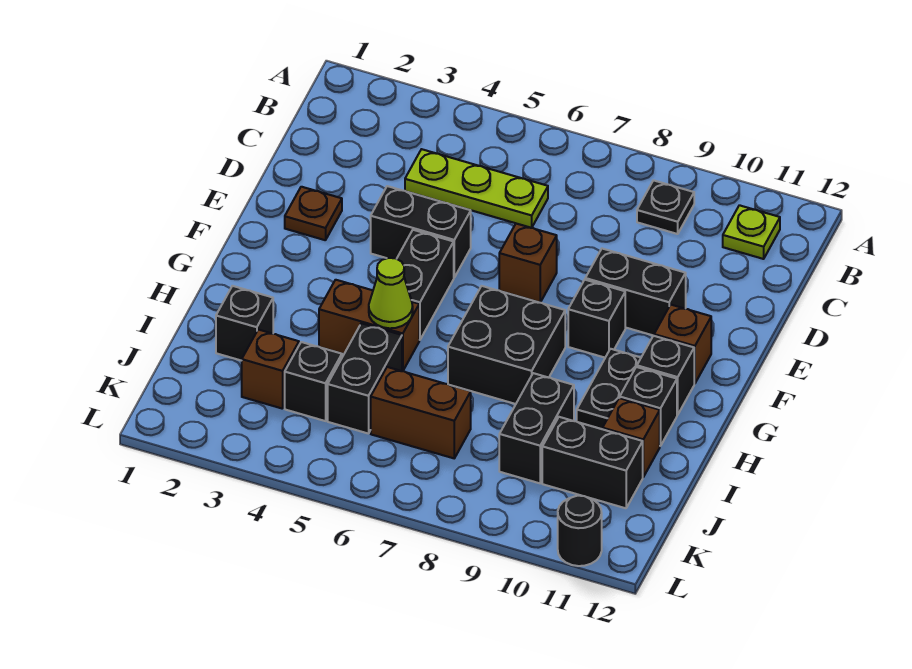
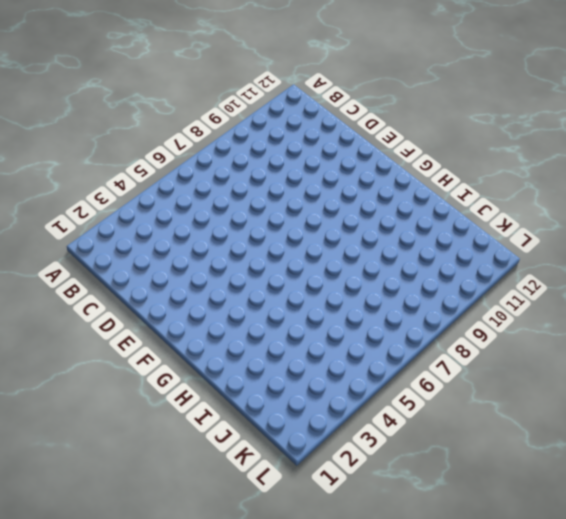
none -> black plate B9 level 1
none -> lime plate B11 level 1
none -> lime plate C4:C6 level 1

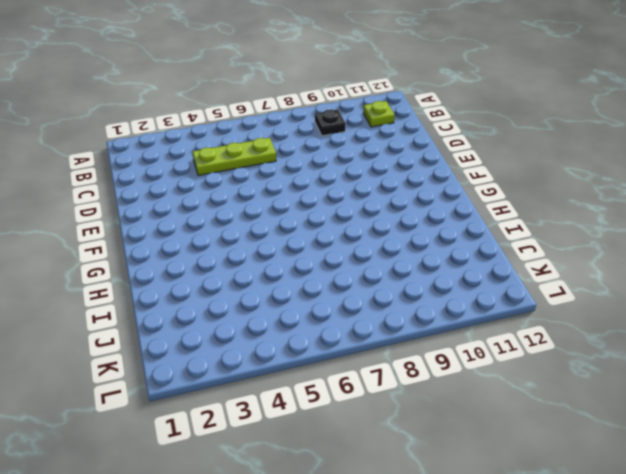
none -> brown plate E2 level 1
none -> black brick E4:E5 level 1
none -> brown brick E7 level 1

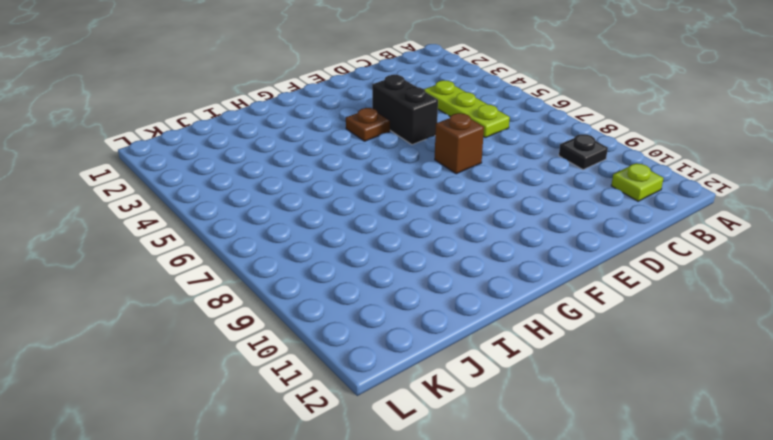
brown plate F4 level 1 -> brown plate E2 level 1
none -> black brick E9:E10 level 1
none -> black brick F5:G5 level 1
none -> black brick F9 level 1

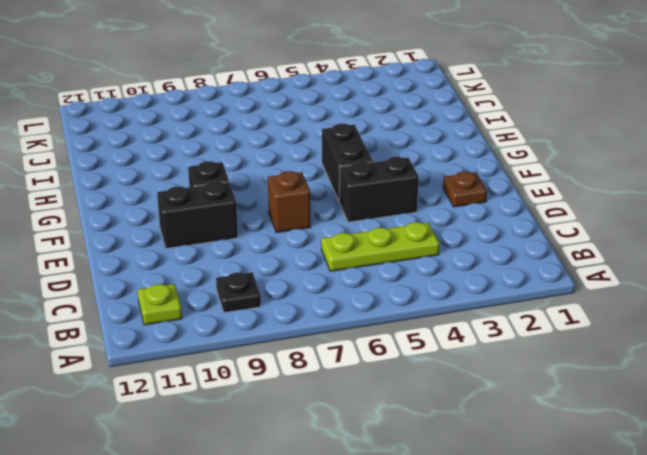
none -> brown brick F11 level 1
none -> black brick G7:H8 level 1
none -> black plate G10:H10 level 1

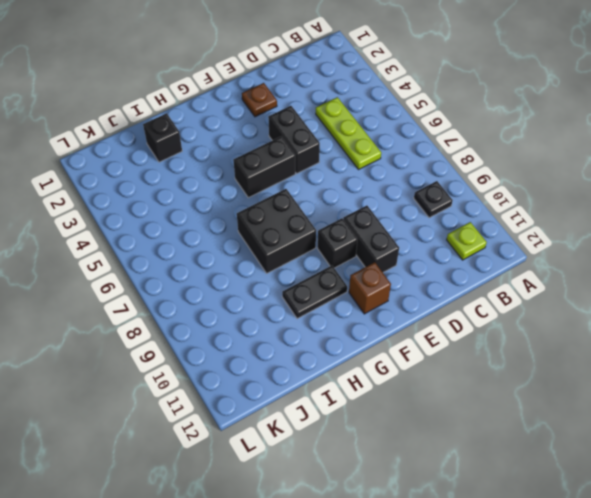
none -> brown brick E7 level 1
none -> black brick G11 level 1
none -> brown brick H4:H5 level 1

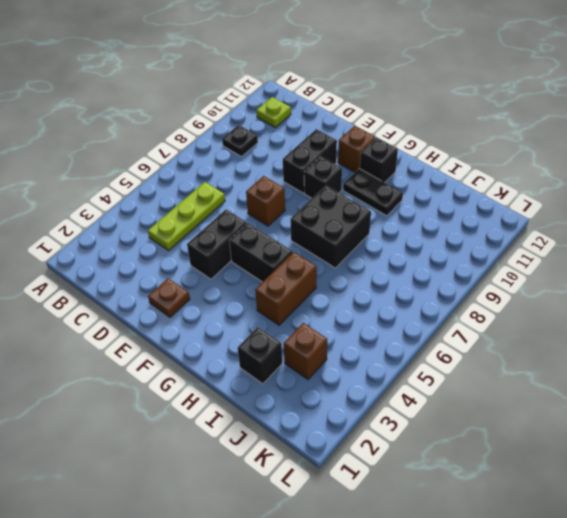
none -> black brick H11 level 1
none -> black brick I5:J5 level 1
none -> black brick I9:J9 level 1

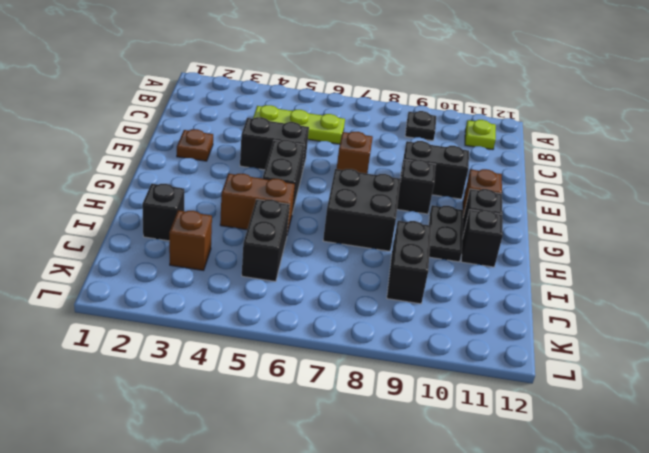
none -> brown brick I11 level 1
none -> black brick J4 level 1
none -> brown brick J6:J7 level 1

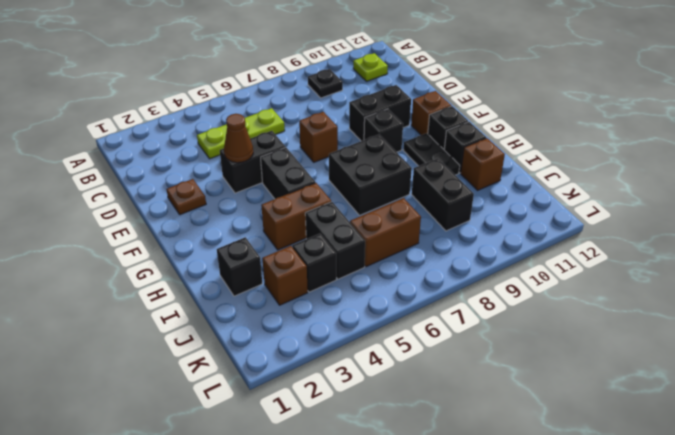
brown cone E4 level 2 -> none
none -> black brick J10:J11 level 1
none -> black round brick L11 level 1
none -> lime cone H5 level 2

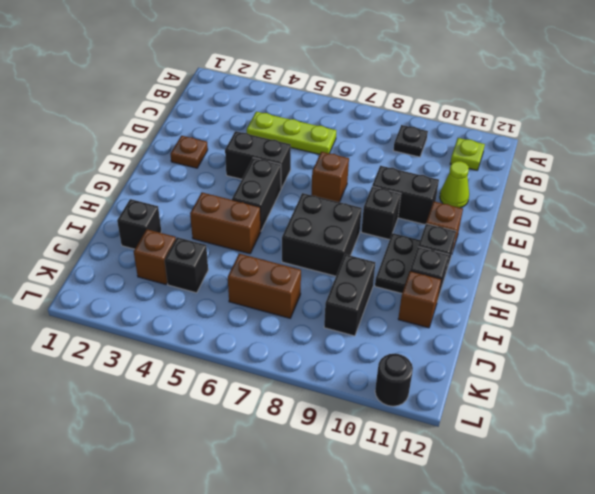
lime cone D11 level 1 -> lime cone H5 level 2
none -> black brick I5:J5 level 1
none -> black brick J10:J11 level 1

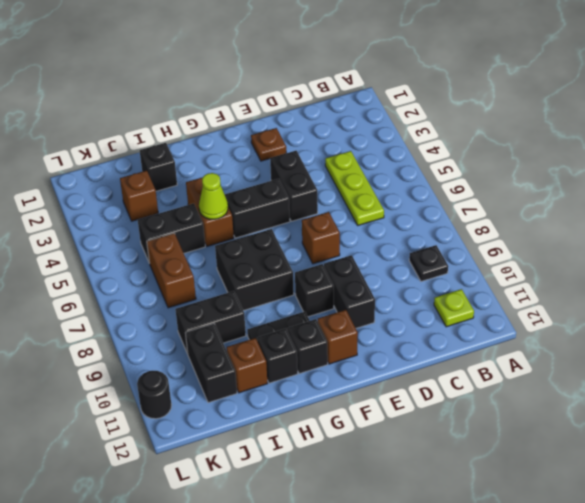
none -> black brick J4 level 1

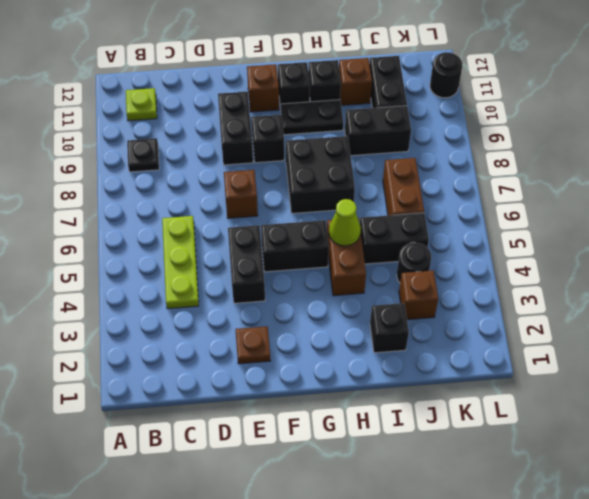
black round brick J4 level 1 -> black brick J4 level 1

